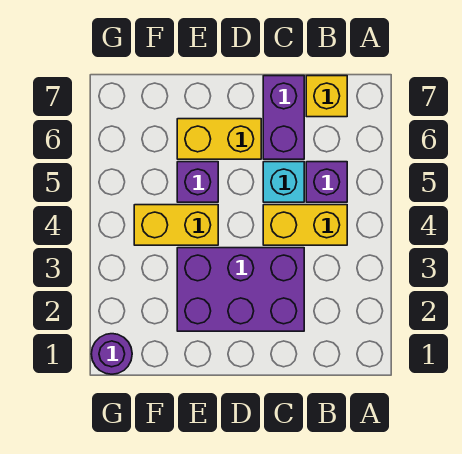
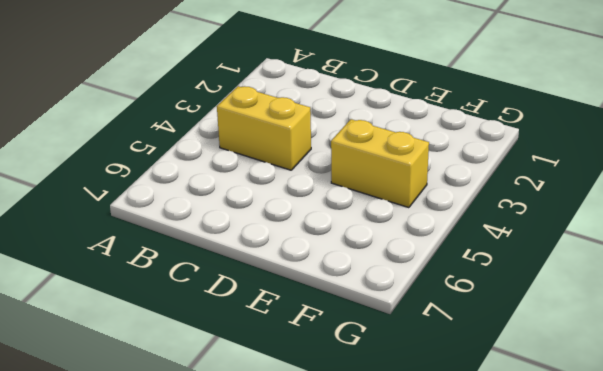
none -> purple brick B5 level 1
none -> yellow brick B7 level 1

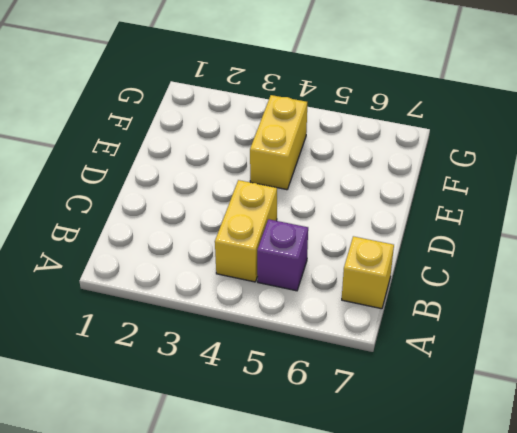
none -> purple brick C2:E3 level 1
none -> cyan brick C5 level 1

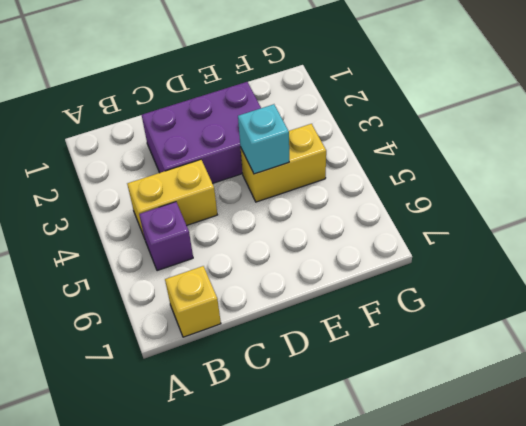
cyan brick E4 level 2 -> cyan brick C5 level 1
none -> purple brick C6:C7 level 1
none -> yellow brick D6:E6 level 1

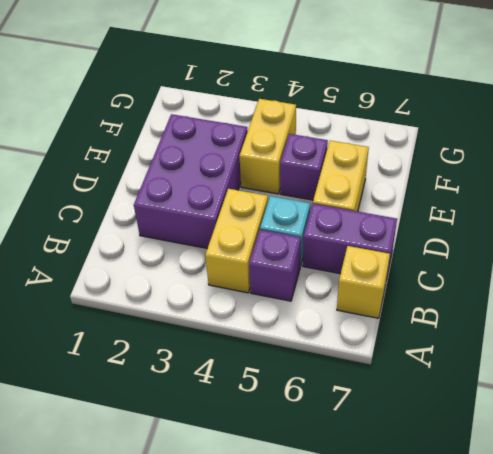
none -> purple round brick G1 level 1

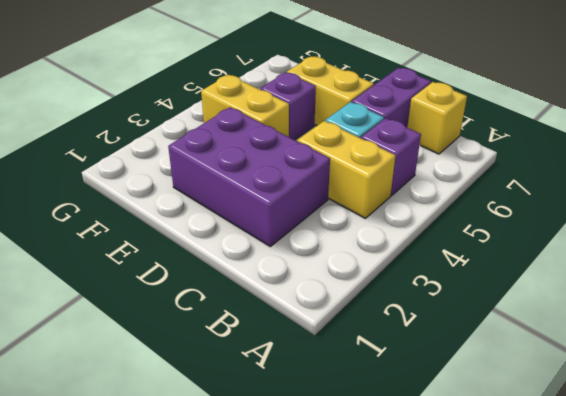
none -> purple round brick G1 level 1

